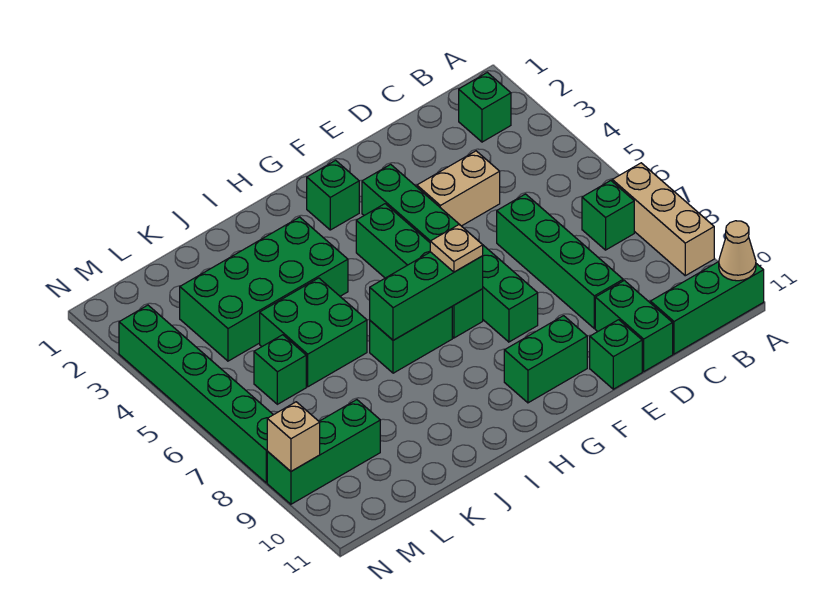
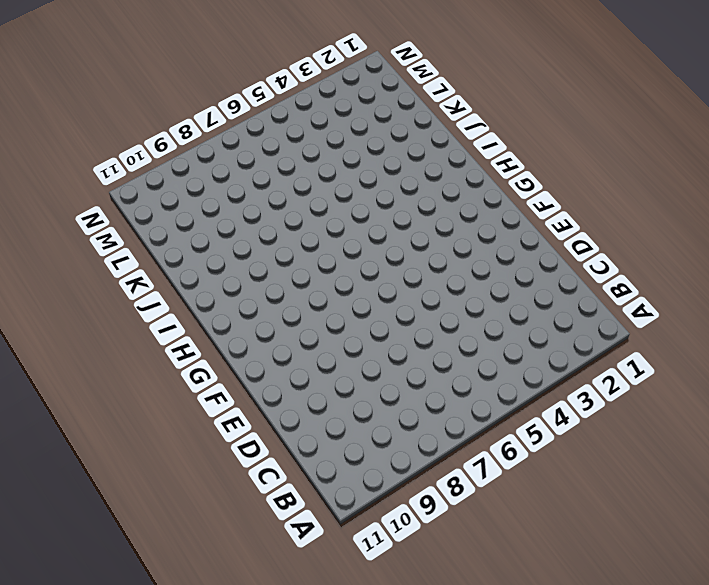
none -> tan brick A7:A9 level 1
none -> green brick A11:C11 level 1
none -> green brick B2 level 1

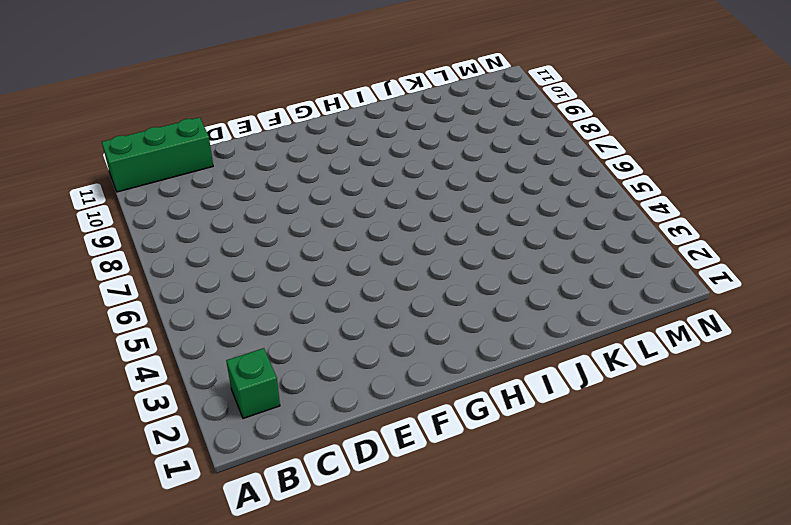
none -> tan brick A7:A9 level 1
none -> green brick B7 level 1
none -> tan brick D4:E4 level 1

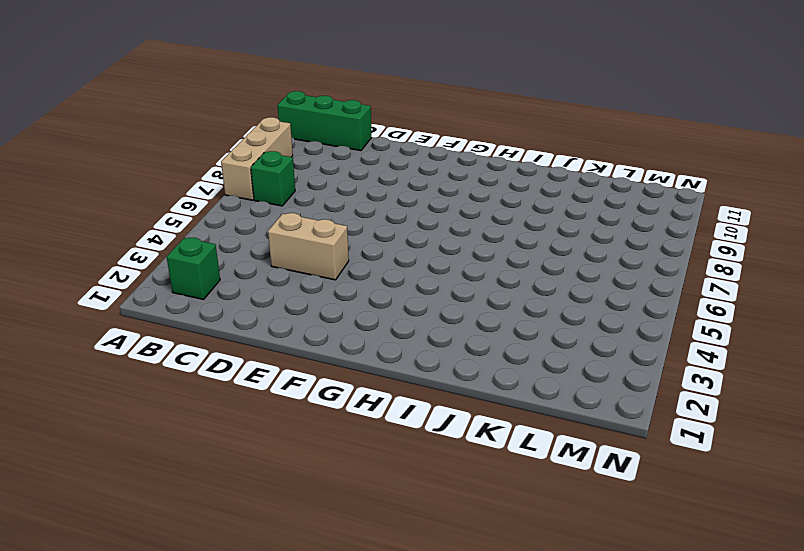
none -> green brick D6:D9 level 1
none -> green brick D10:D11 level 1
none -> green brick E11 level 1

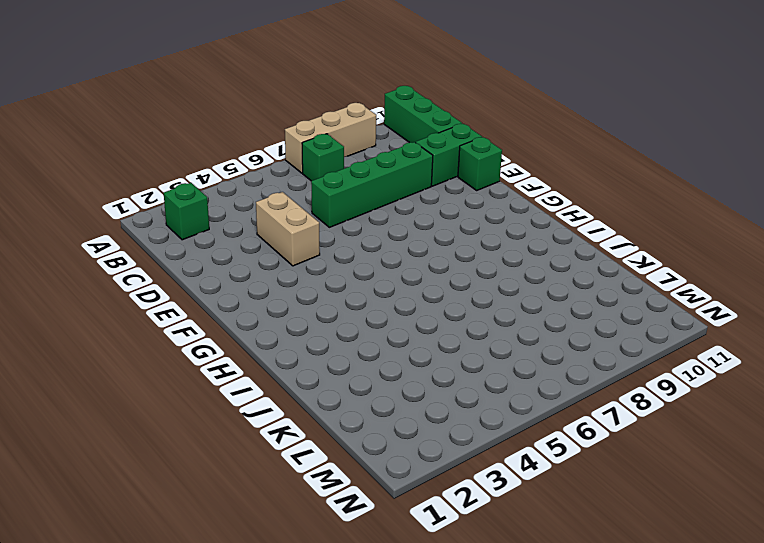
none -> green brick F3:F8 level 1
none -> green brick F10:G10 level 1
none -> green brick G2 level 1

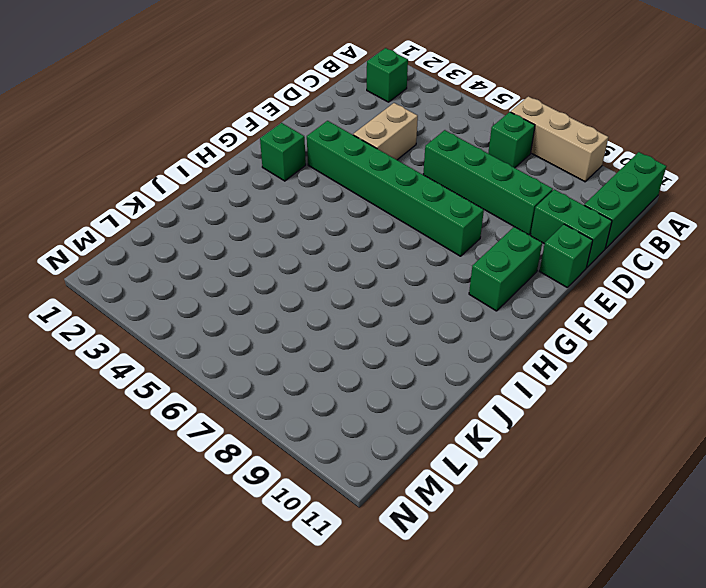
none -> green brick G4:G7 level 1
none -> green brick H7:I7 level 1
none -> green brick I3:L4 level 1

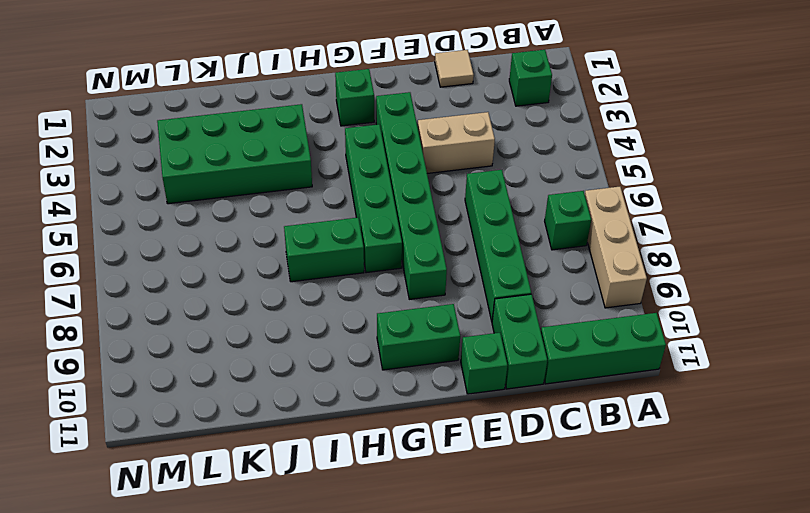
tan tile D1 level 1 -> none
none -> green brick J5:K6 level 1
none -> green brick L6 level 1
none -> green brick L9:N9 level 1

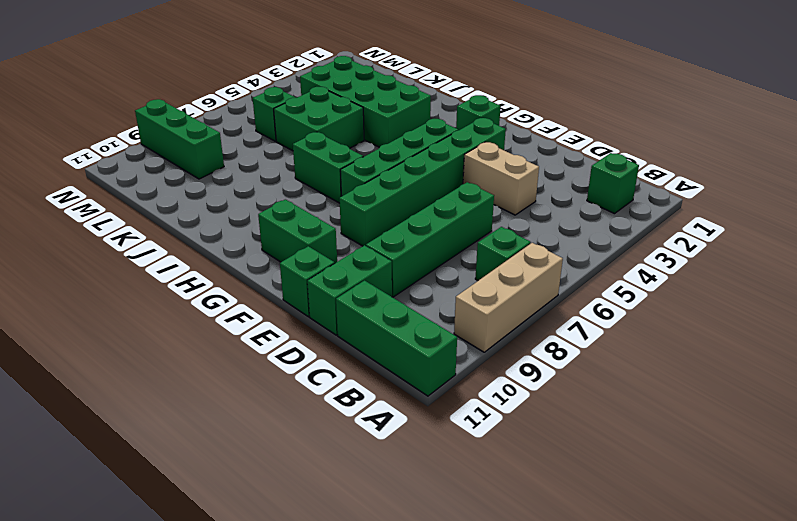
none -> green brick N3:N8 level 1
none -> tan cone A11 level 2
none -> green brick G7:I7 level 2

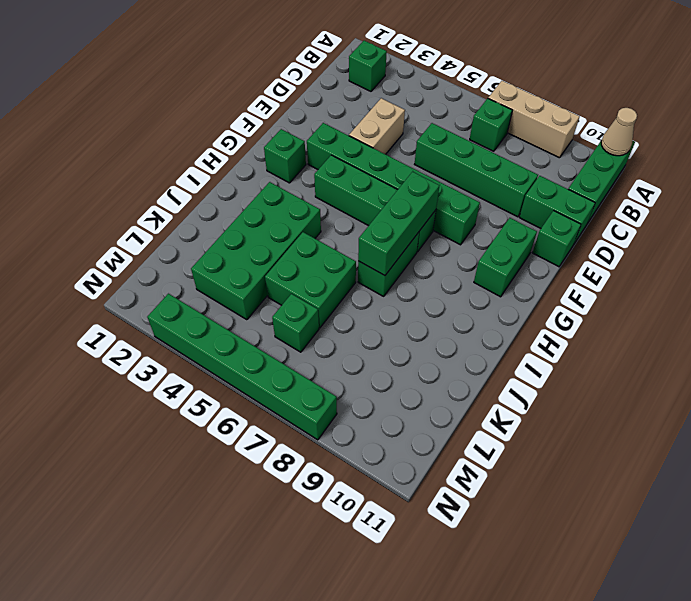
none -> green brick L9:N9 level 1
none -> tan brick N9 level 2
none -> tan plate G7 level 3

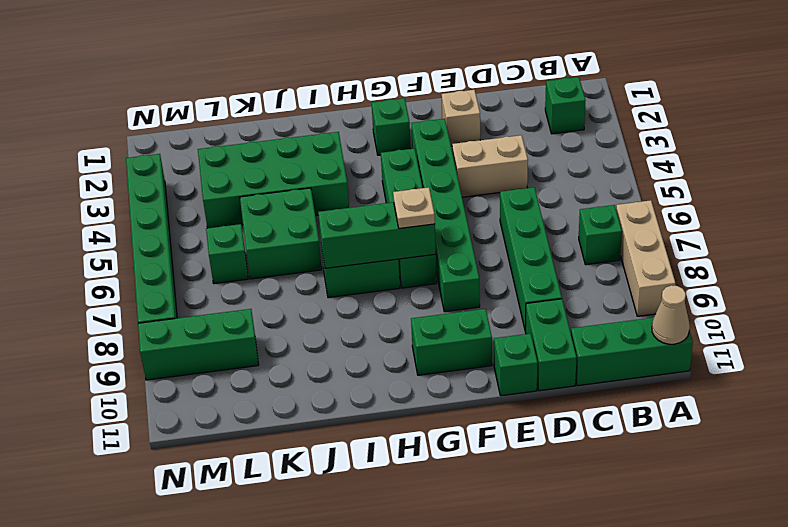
tan brick E2 level 1 -> tan brick N9 level 2

